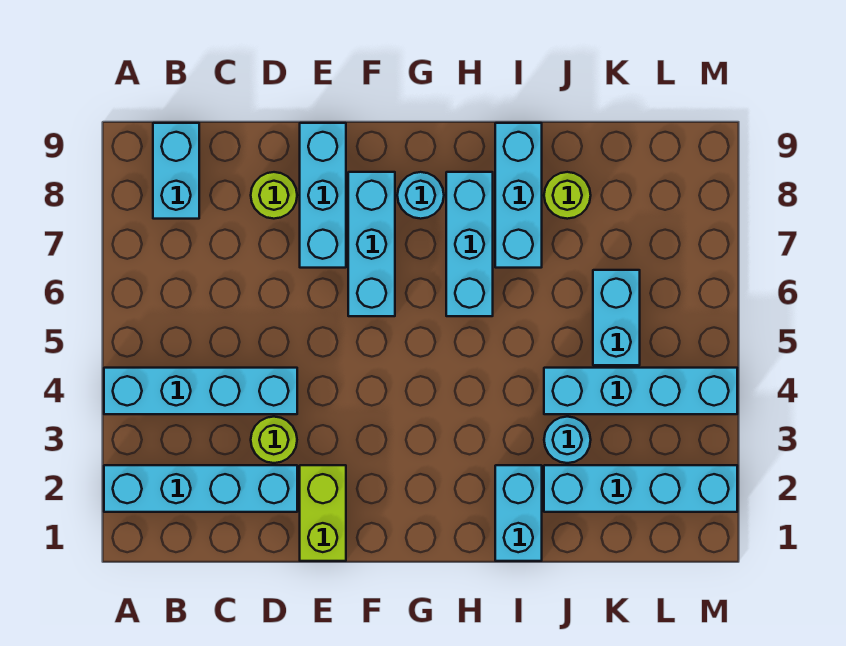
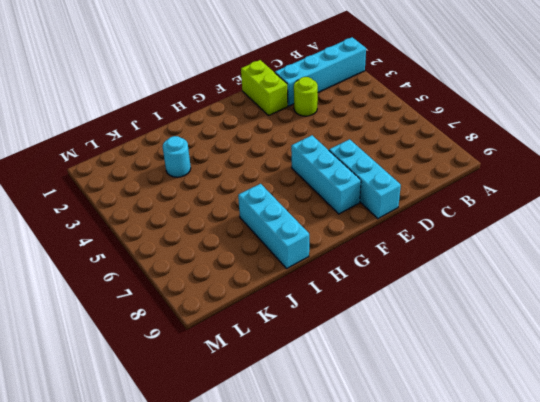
none -> cyan brick A4:D4 level 1
none -> cyan brick B8:B9 level 1
none -> lime round brick D8 level 1

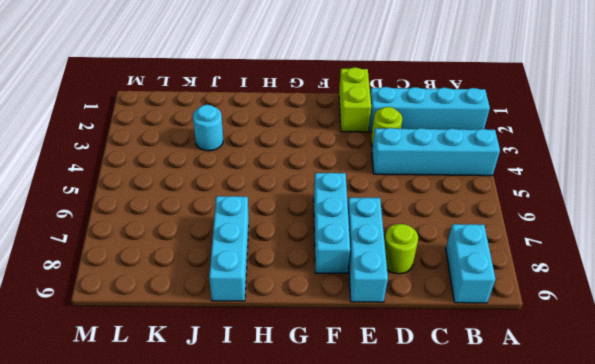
none -> cyan round brick G8 level 1
none -> cyan brick H6:H8 level 1
none -> cyan brick I1:I2 level 1

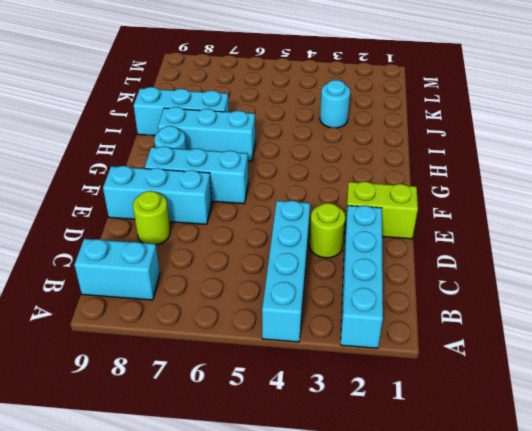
none -> cyan brick I1:I2 level 1
none -> cyan brick J2:M2 level 1
none -> cyan brick J4:M4 level 1

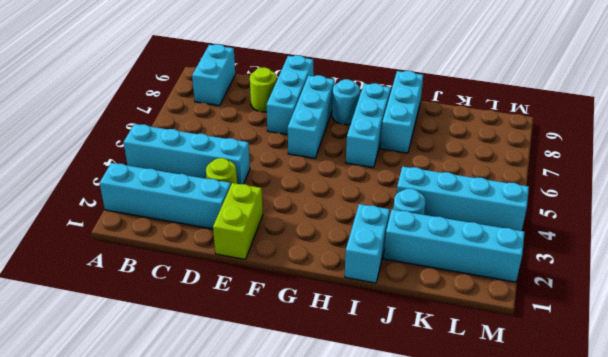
none -> lime round brick J8 level 1
none -> cyan brick K5:K6 level 1

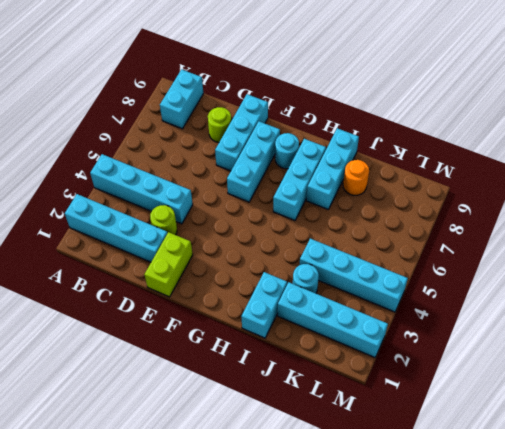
orange round brick J8 level 1 -> lime round brick J8 level 1
none -> cyan brick K5:K6 level 1

